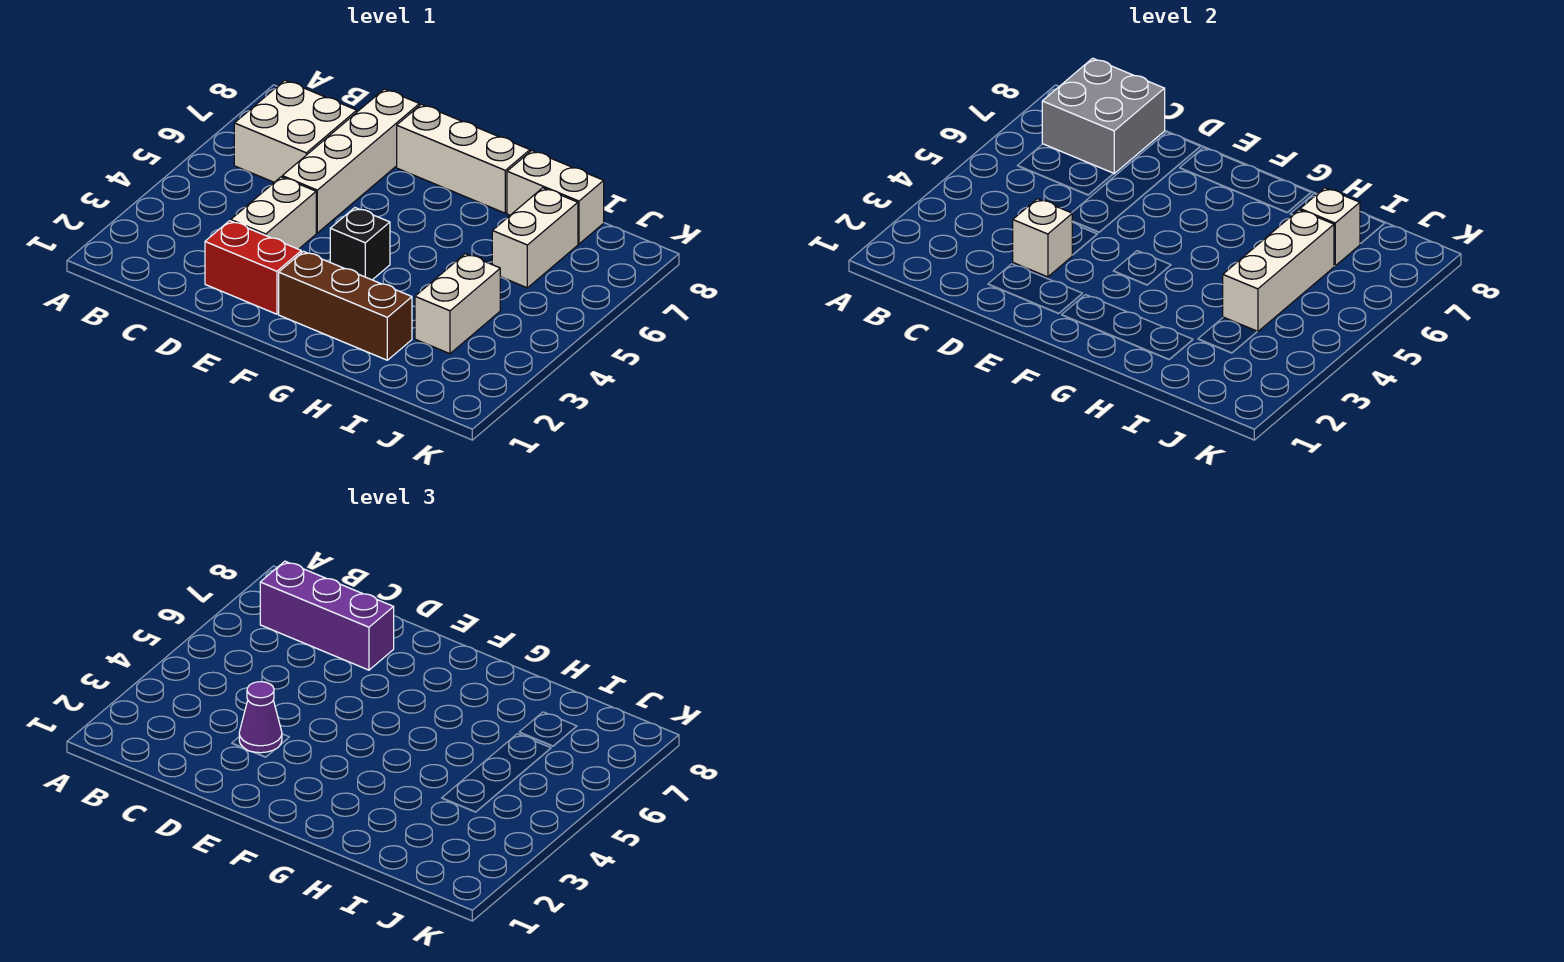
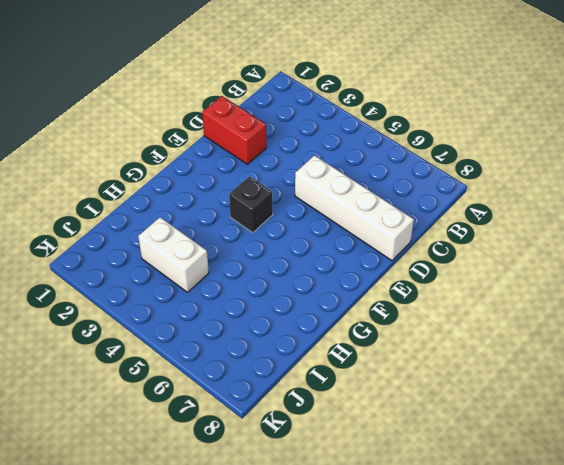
red brick D1:D2 level 1 -> red brick D2:E2 level 1
none -> white brick B6:C7 level 1
none -> white brick D3:D4 level 1
none -> white brick E8:G8 level 1

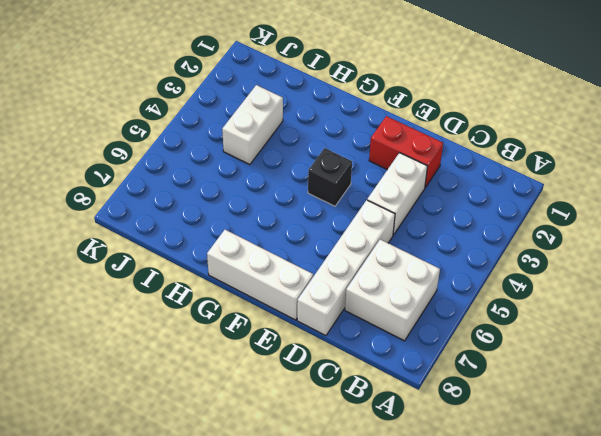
none -> brown brick F2:H2 level 1
none -> white brick H8:I8 level 1
none -> white brick I6:I7 level 1

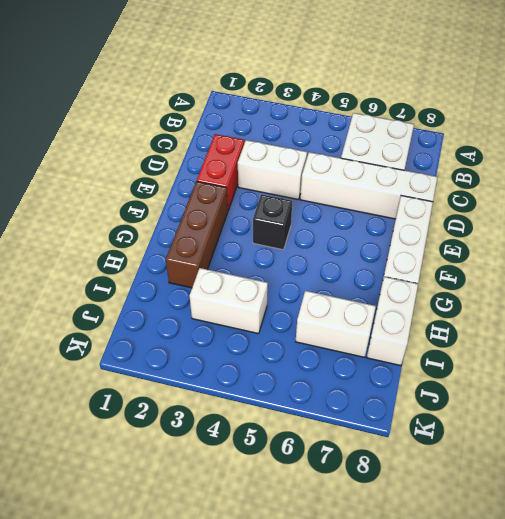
none -> grey brick B7:C8 level 2
none -> white brick D3 level 2
none -> white brick I4:I6 level 2

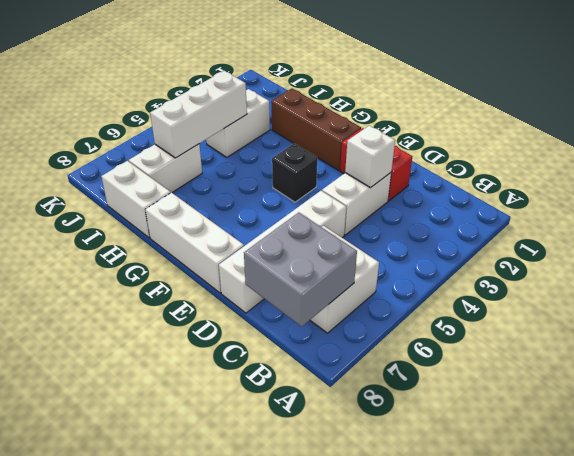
none -> white brick I7 level 2
none -> purple brick B7:D7 level 3
none -> purple cone D3 level 3

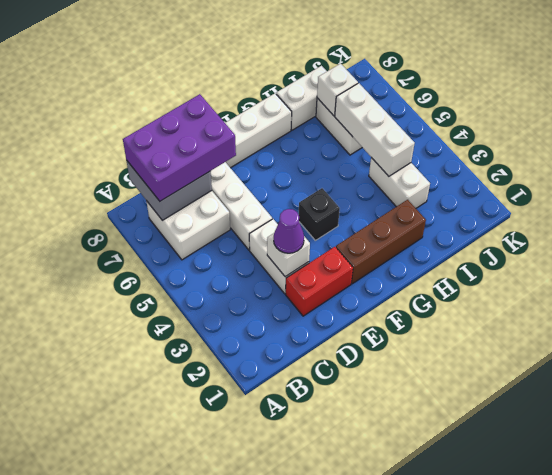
purple brick B7:D8 level 3 -> purple brick B7:D7 level 3

